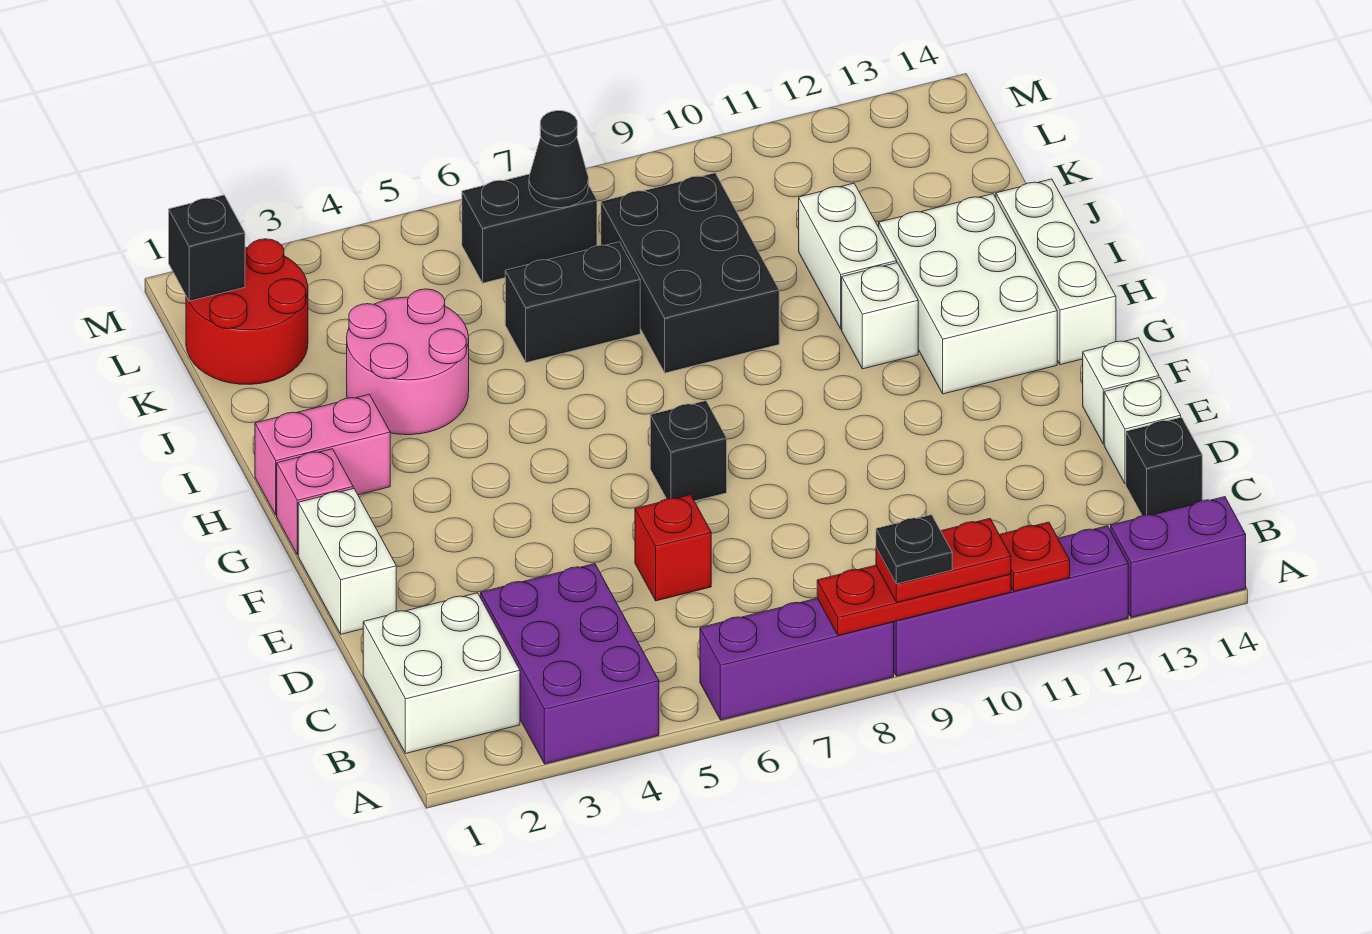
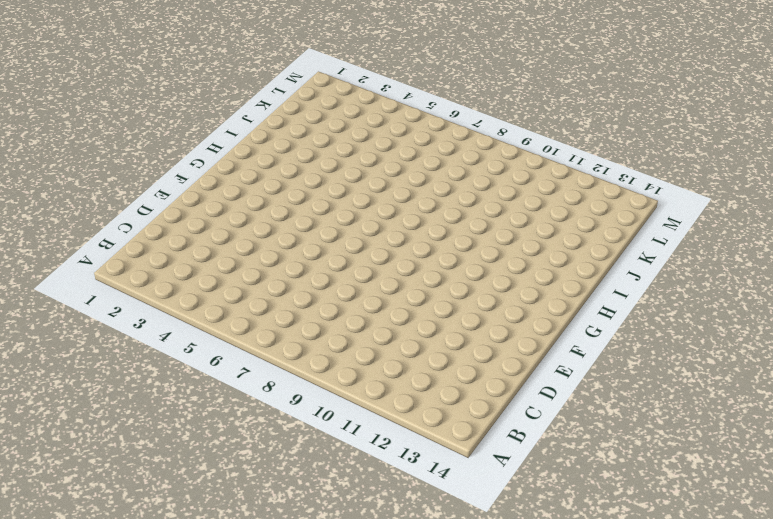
none -> purple brick A3:C4 level 1
none -> purple brick A6:A8 level 1
none -> purple brick A9:A12 level 1

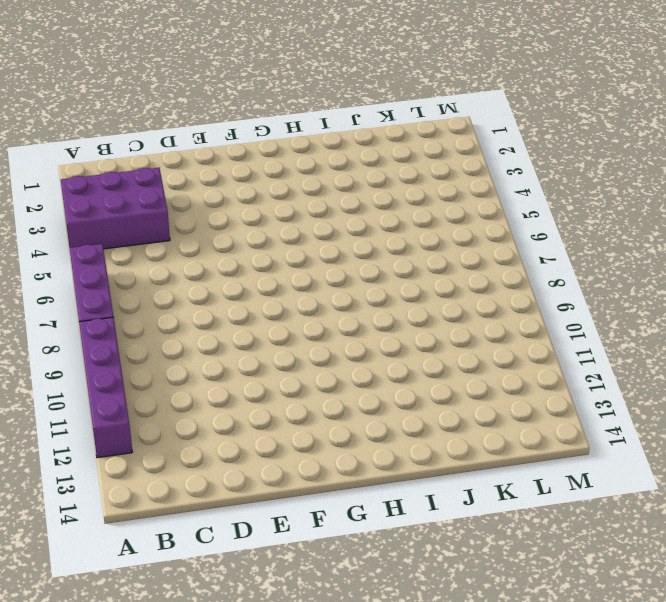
none -> purple brick A13:A14 level 1
none -> white brick B1:C2 level 1
none -> black brick C14 level 1

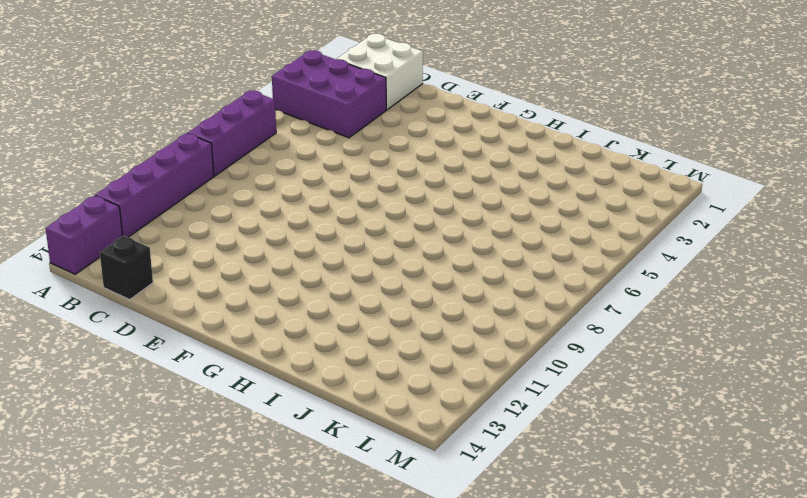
none -> red brick D6 level 1
none -> white brick D14 level 1
none -> white brick E1:F1 level 1

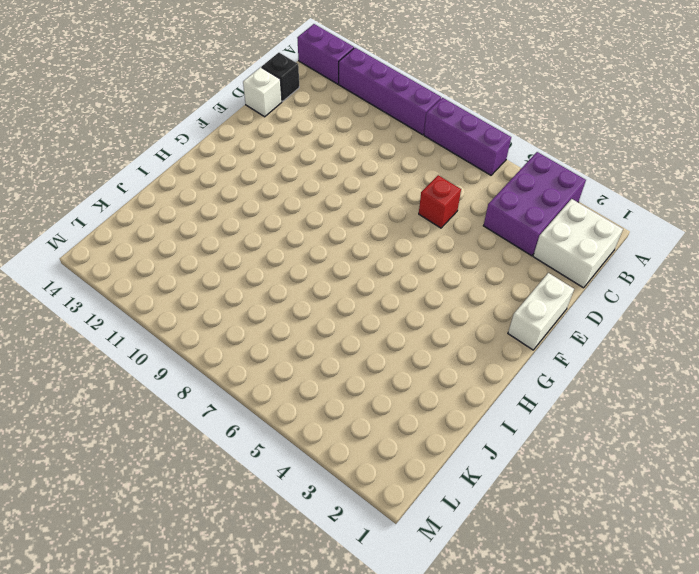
none -> white brick E14 level 1
none -> black brick F7 level 1
none -> pink brick G1 level 1

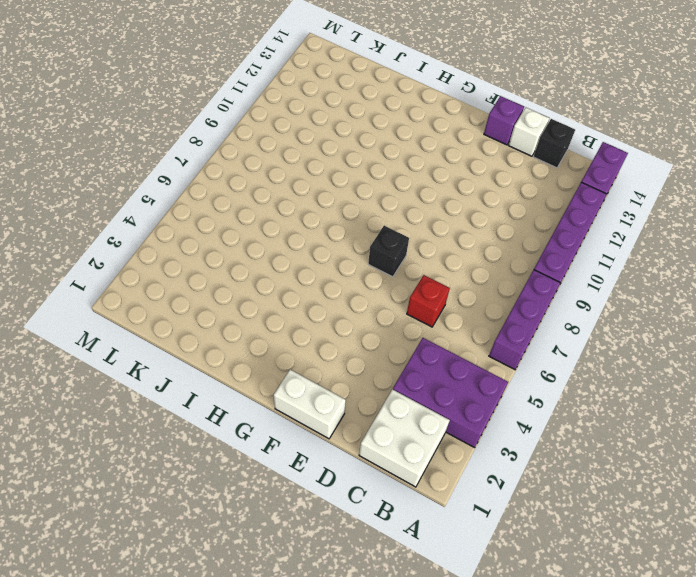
purple brick E14 level 1 -> white brick E14 level 1
none -> pink brick G1 level 1
none -> white brick G12:I13 level 1
none -> white brick G14:I14 level 1

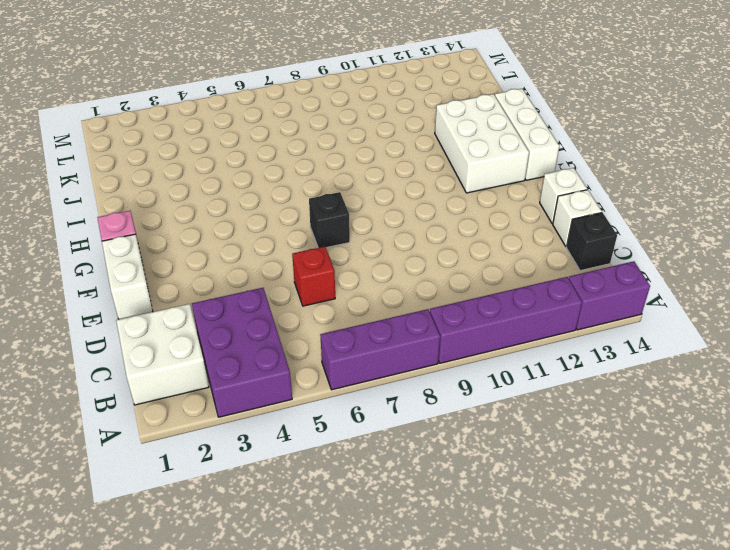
none -> pink brick H1:H2 level 1
none -> white brick H11 level 1
none -> pink round brick I3:J4 level 1

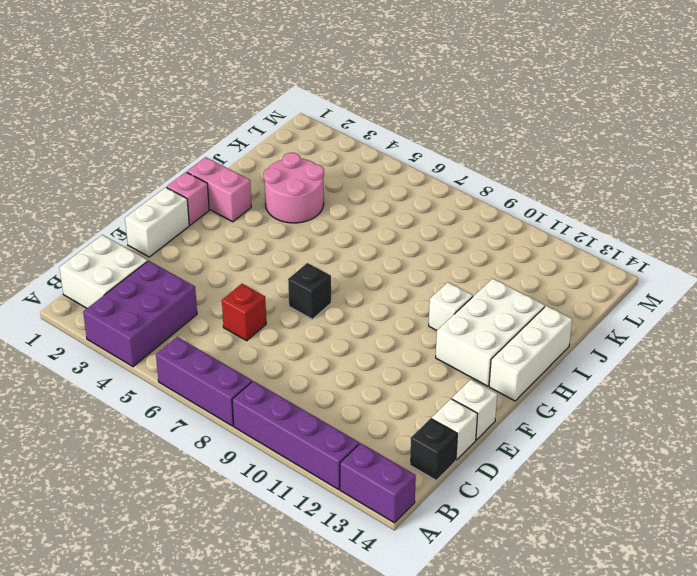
none -> black brick I8:K9 level 1
none -> white brick I11:J11 level 1
none -> black brick J6:J7 level 1

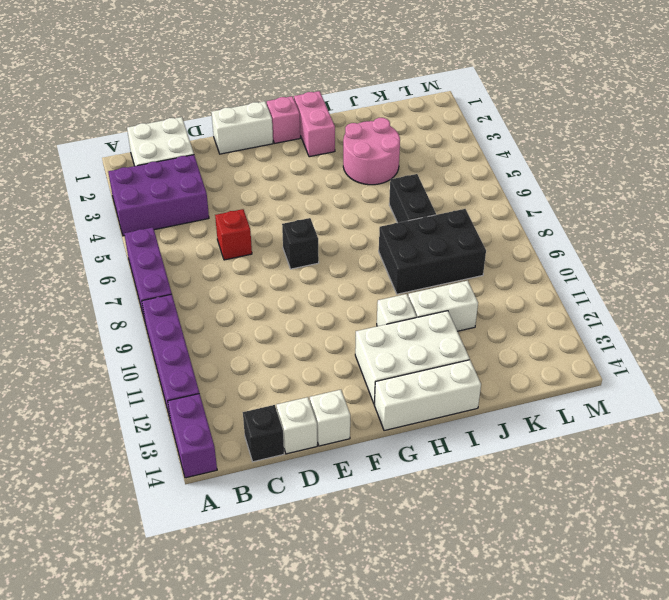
none -> red round brick K1:L2 level 1
none -> black brick L6:L7 level 1
none -> red plate A8:A10 level 2

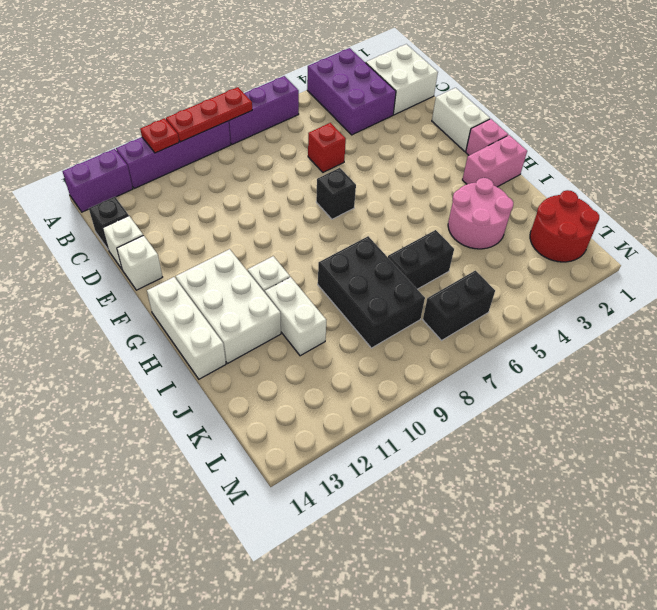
none -> black brick L1 level 2
none -> black cone L7 level 2
none -> red plate A9:A10 level 3

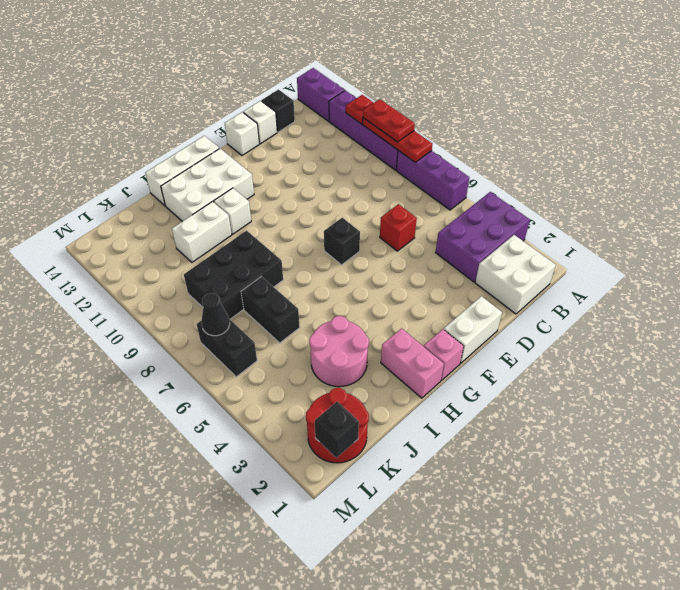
none -> black plate A9 level 4

